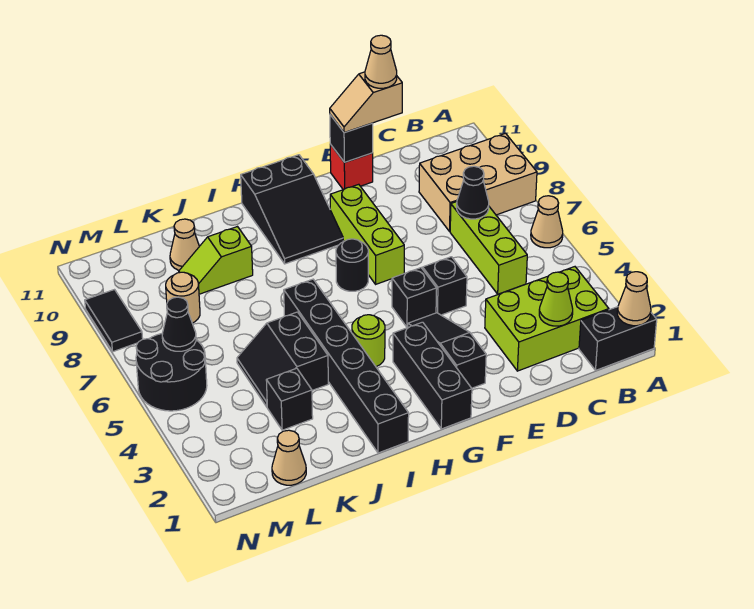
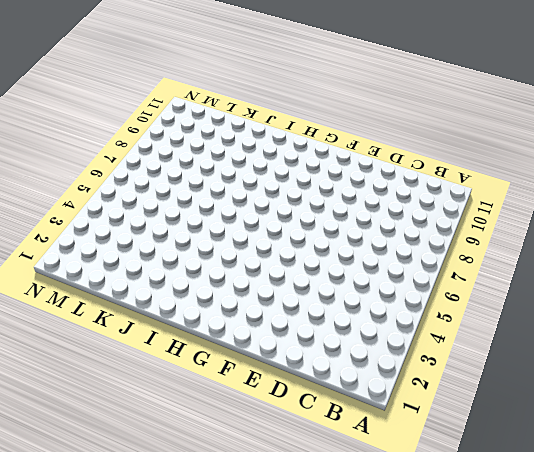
none -> black brick A1:B1 level 1
none -> tan cone A6 level 1
none -> tan brick A8:C9 level 1
none -> lime brick B2:D3 level 1

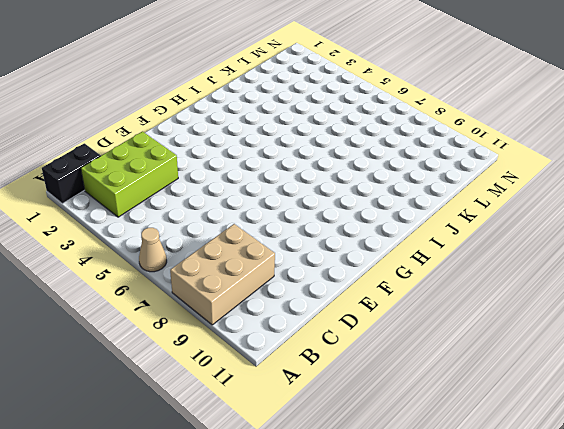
none -> lime brick C5:C7 level 1
none -> black brick E5 level 1
none -> red brick E11 level 1
none -> black slope F2:F4 level 1 top 2

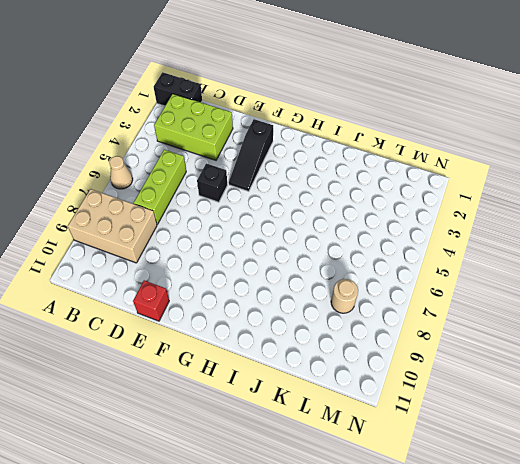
none -> black brick F5 level 1
none -> lime brick F7:F9 level 1
none -> black brick G1:G3 level 1
none -> black round brick G7 level 1

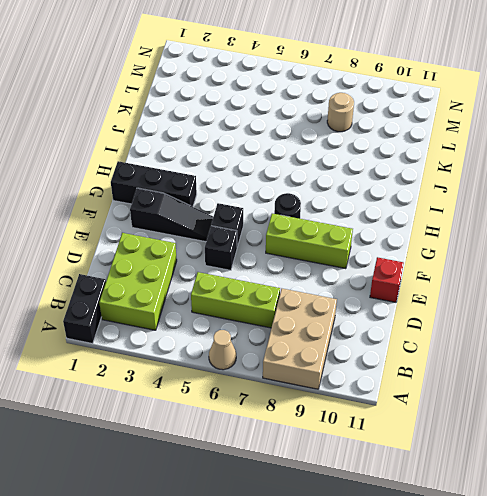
none -> black slope G9:H11 level 1 top 11
none -> lime round brick H4 level 1
none -> black brick I1:I6 level 1
none -> black slope J4:K5 level 1 top J

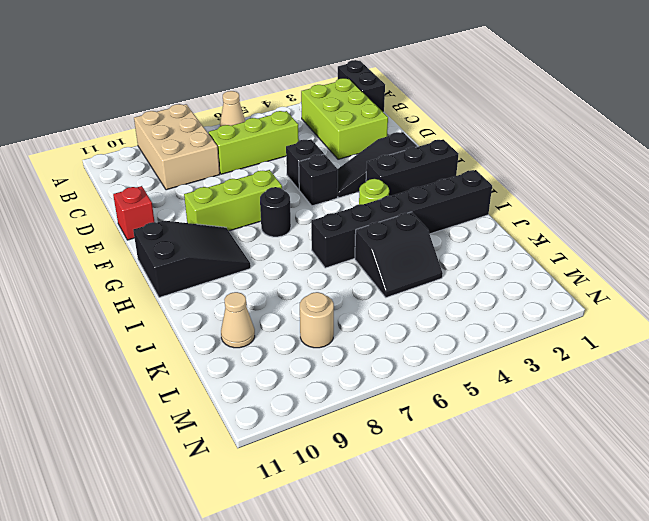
none -> lime slope J9:K9 level 1 top J
none -> black brick K3 level 1
none -> tan cone L1 level 1
none -> black round brick M5:N6 level 1

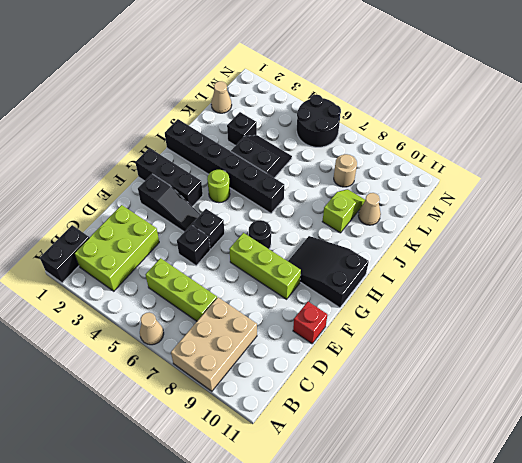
none -> black tile N8:N9 level 1
none -> tan cone A1 level 2
none -> lime cone C2 level 2
none -> black cone C7 level 2

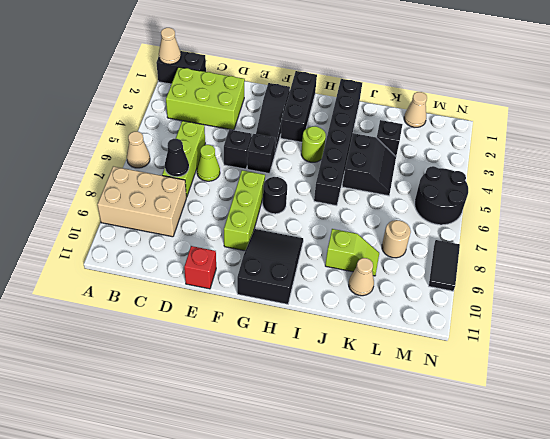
lime cone D6 level 1 -> lime cone C2 level 2
none -> black brick E11 level 2
none -> black cone M6 level 2
none -> tan slope D11:E11 level 3 top D
none -> tan cone D11 level 4

